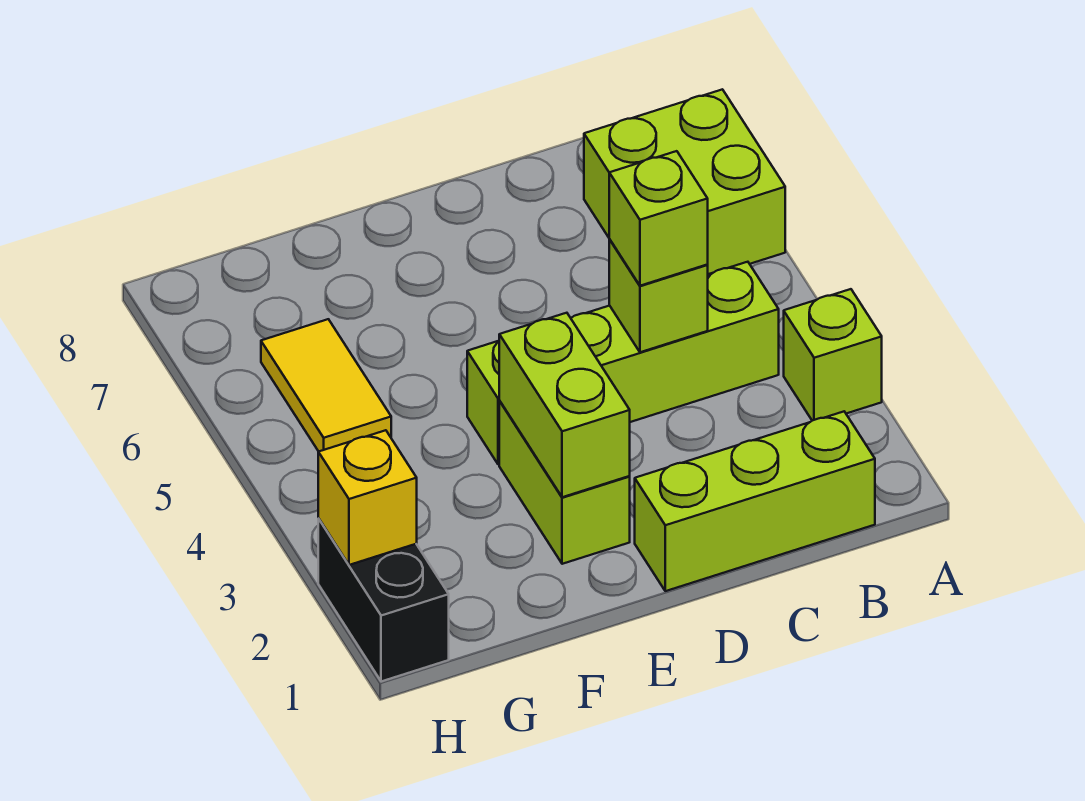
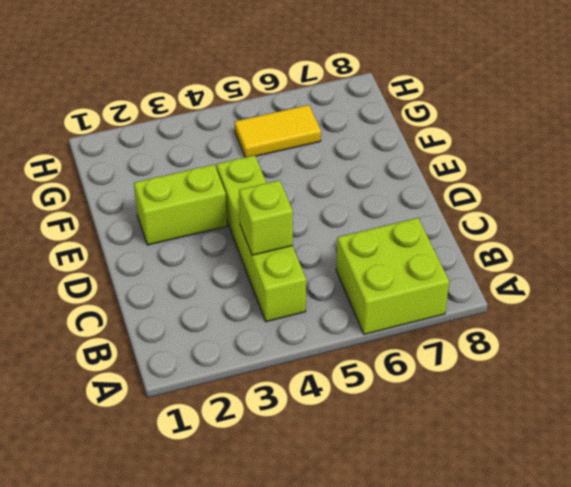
none -> lime brick A3 level 1
none -> lime brick B1:D1 level 1

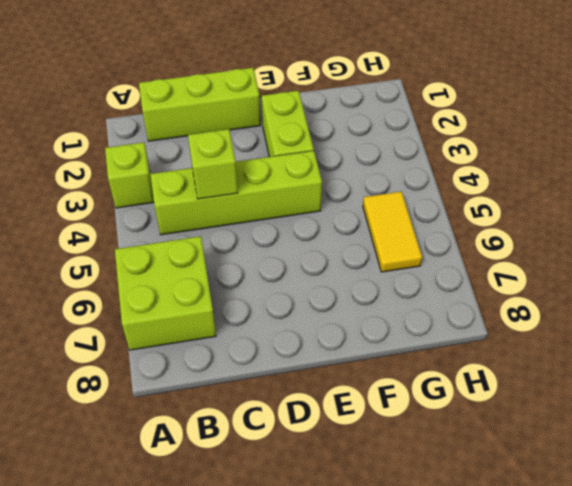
none -> black brick H1:H2 level 1
none -> lime brick E2:E3 level 2

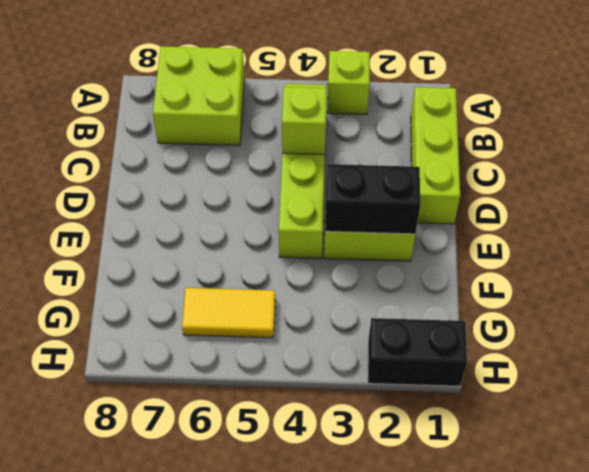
black brick E2:E3 level 2 -> lime brick E2:E3 level 2
none -> yellow brick H2 level 2
none -> lime brick C4 level 3

